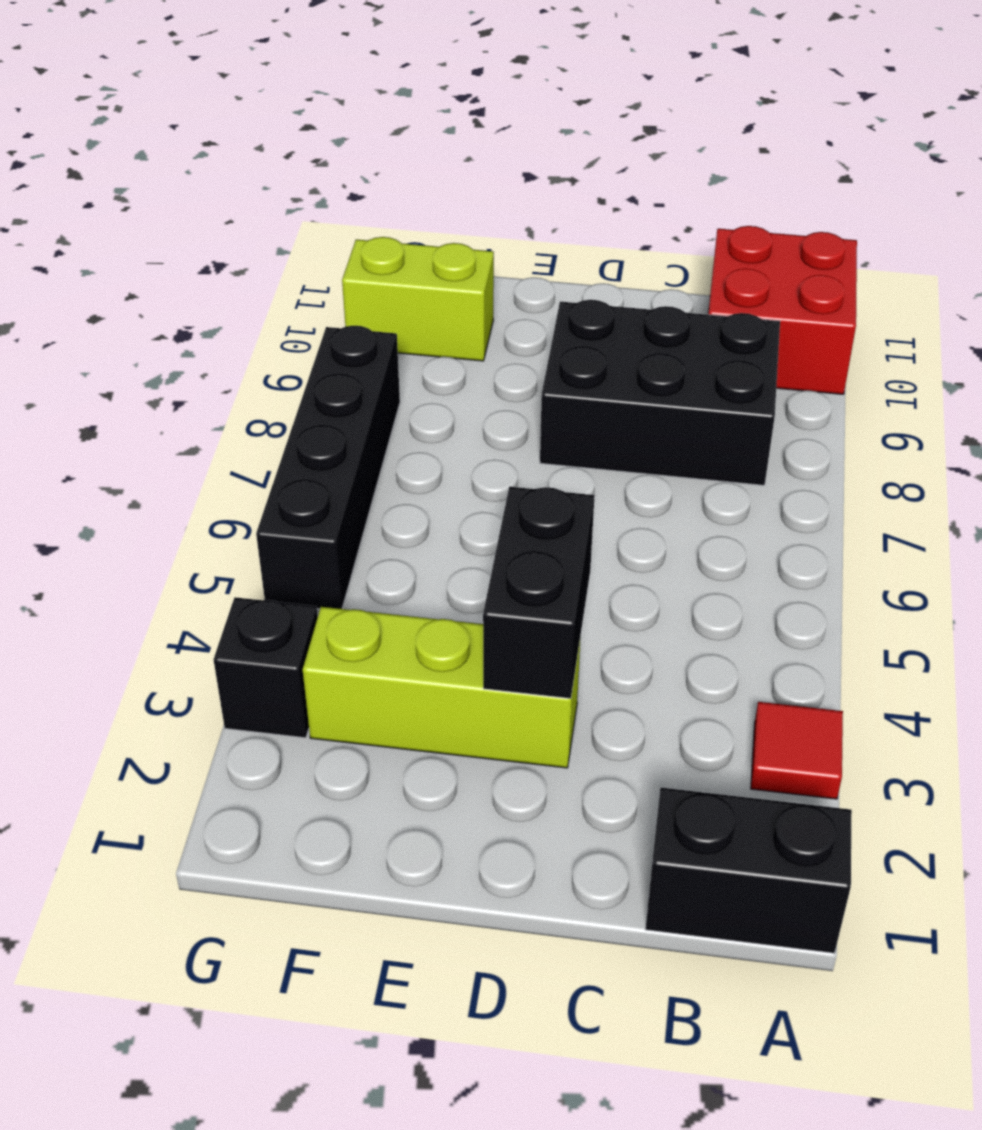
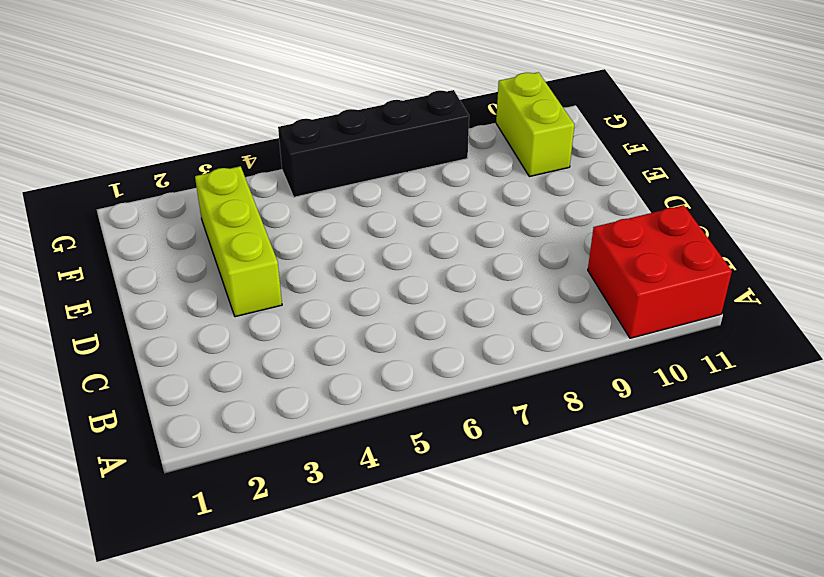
none -> black brick A1:B1 level 1
none -> red tile A3 level 1

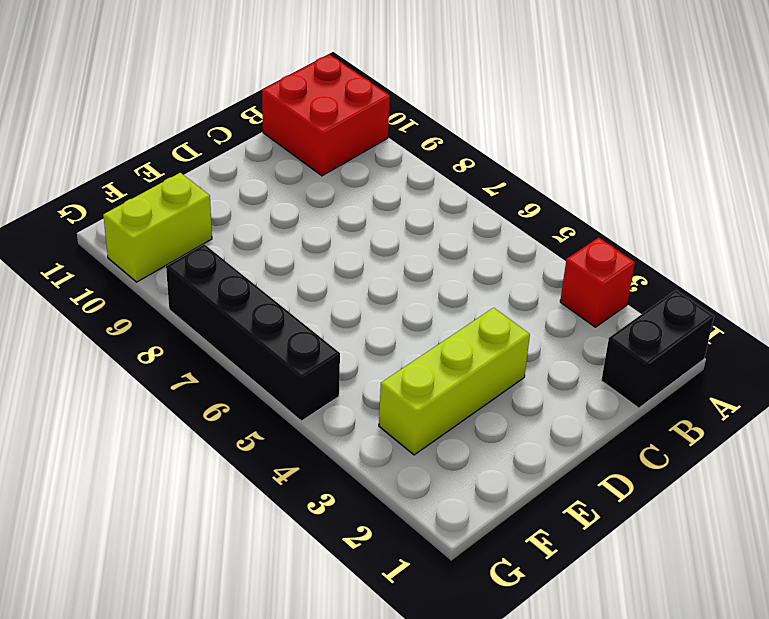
red brick A3 level 1 -> red tile A3 level 1
none -> black brick B8:D9 level 1
none -> black brick G3 level 1

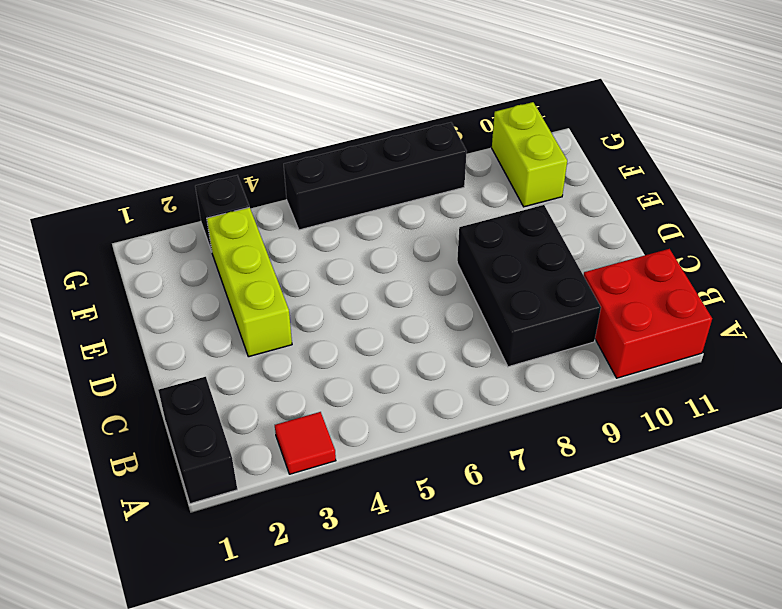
none -> black brick D3:D4 level 2

